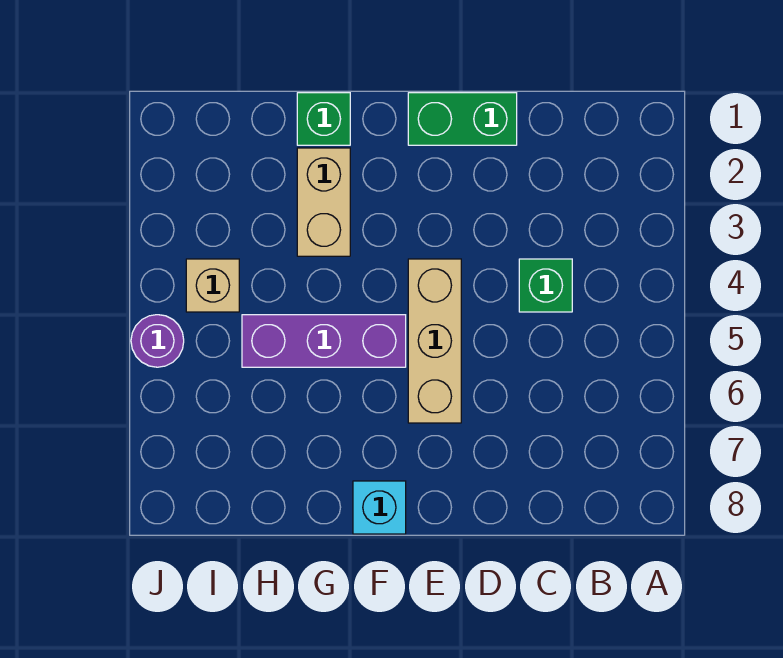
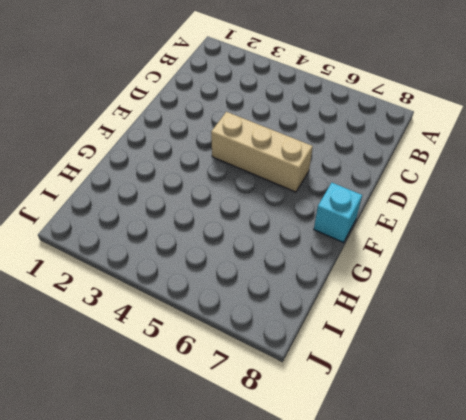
none -> green brick C4 level 1
none -> green brick D1:E1 level 1

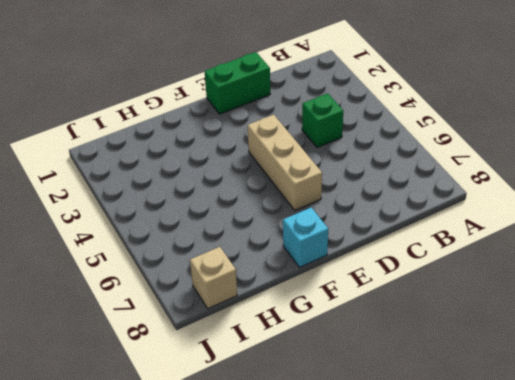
tan brick I8 level 1 -> tan brick I4 level 1
none -> purple brick F5:H5 level 1
none -> green brick G1 level 1

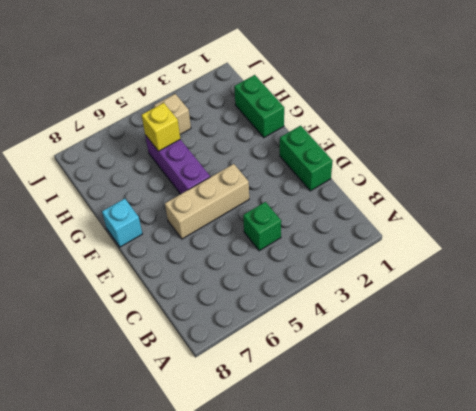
green brick G1:H1 level 1 -> green brick G1 level 1
yellow brick H5 level 2 -> none
none -> tan brick G2:G3 level 1
none -> purple round brick J5 level 1

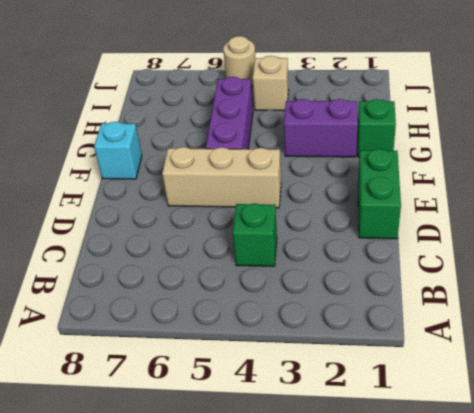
purple brick G2:G3 level 1 -> tan brick G2:G3 level 1
tan round brick J5 level 1 -> purple round brick J5 level 1

